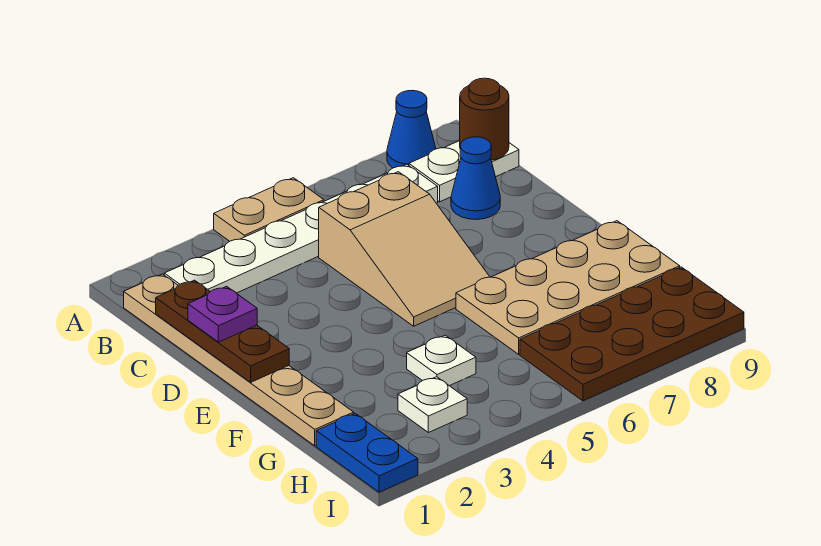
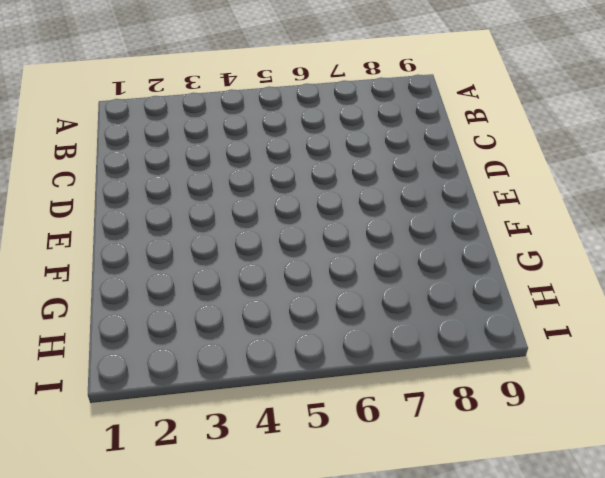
none -> tan plate A4:A5 level 1
none -> blue cone A8 level 1
none -> tan plate B1:G1 level 1

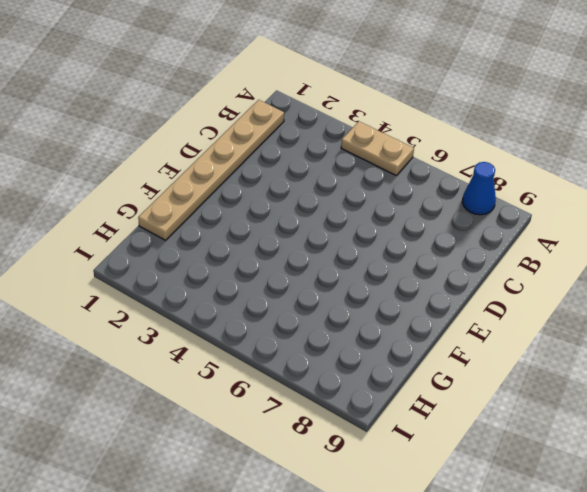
none -> white plate B2:B7 level 1
none -> white plate B8:B9 level 1
none -> tan slope C5:E6 level 1 top C

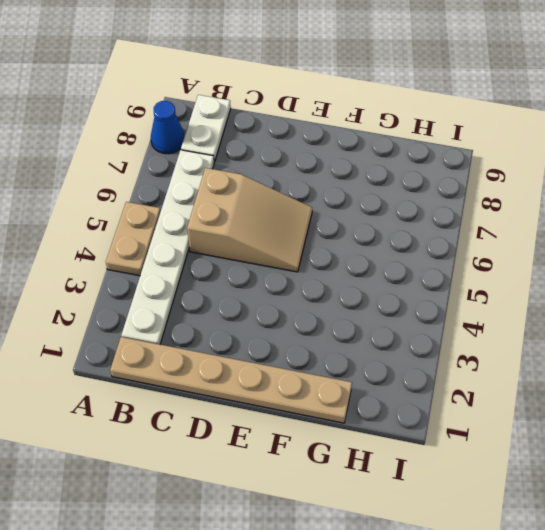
none -> blue cone C8 level 1
none -> tan plate F6:G9 level 1
none -> white plate G4 level 1

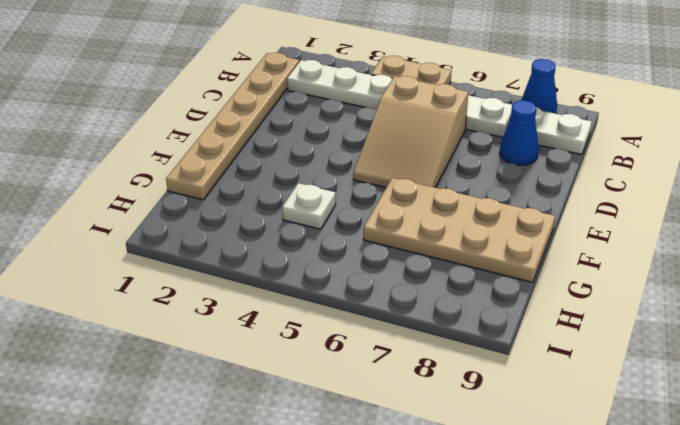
none -> blue plate H1:I1 level 1
none -> white plate H3 level 1
none -> brown plate H6:I9 level 1

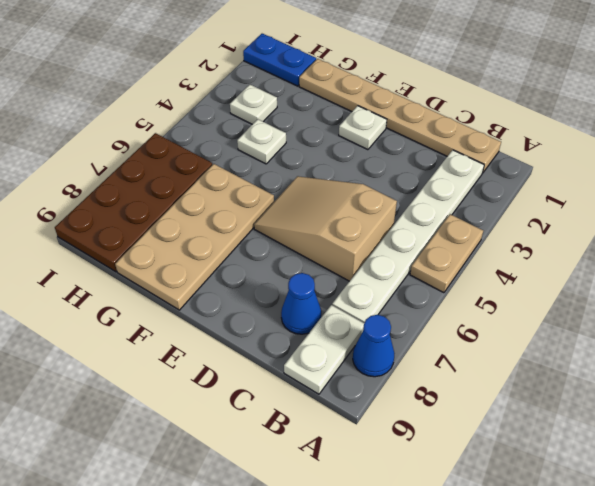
white plate E2 level 1 -> none
none -> brown round brick B9 level 2
none -> brown plate C1:E1 level 2
none -> purple plate D1 level 3

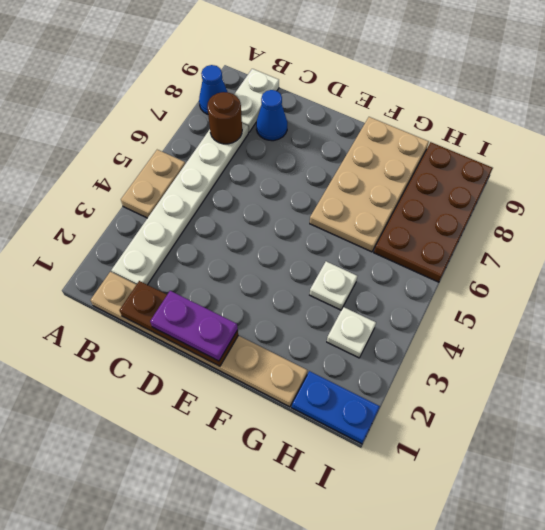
brown round brick B7 level 2 -> brown round brick B9 level 2
purple plate D1:E1 level 3 -> purple plate D1 level 3
none -> tan slope C5:E6 level 1 top C

